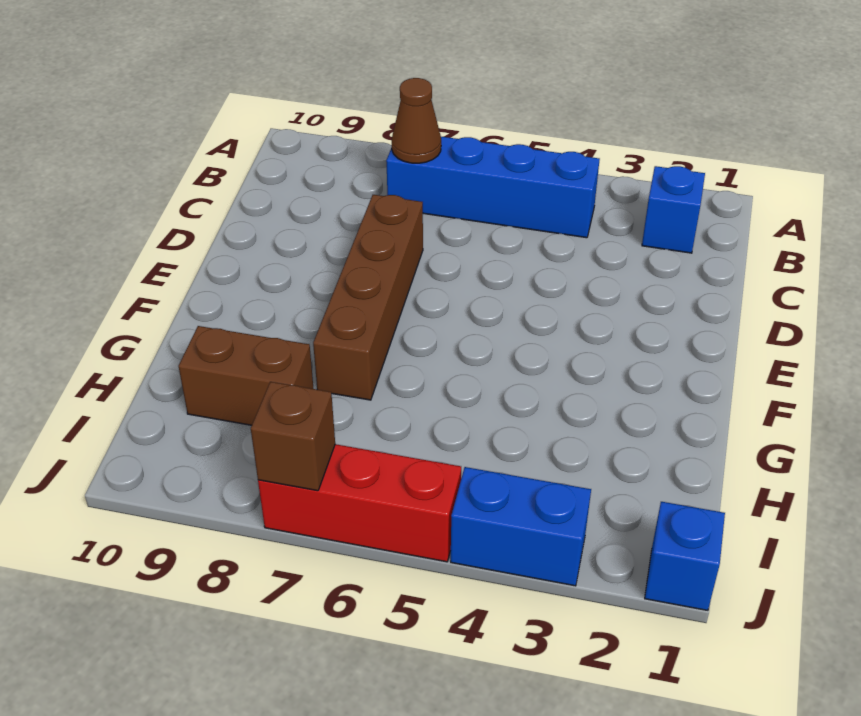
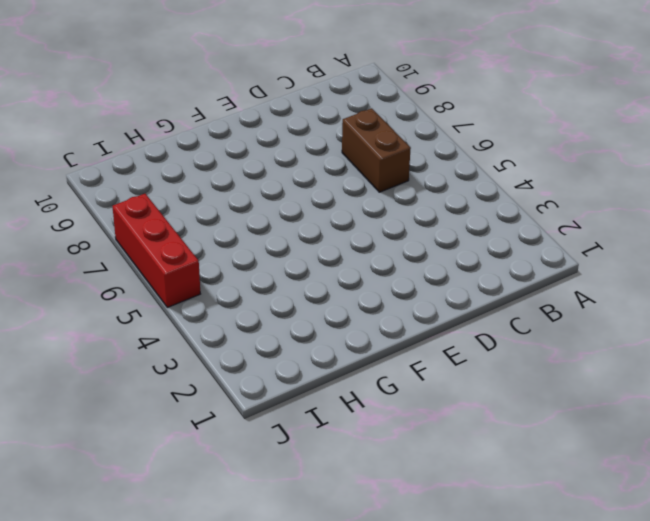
brown brick C6:C7 level 1 -> brown brick H8:H9 level 1
none -> blue brick B2 level 1
none -> blue brick B4:B7 level 1

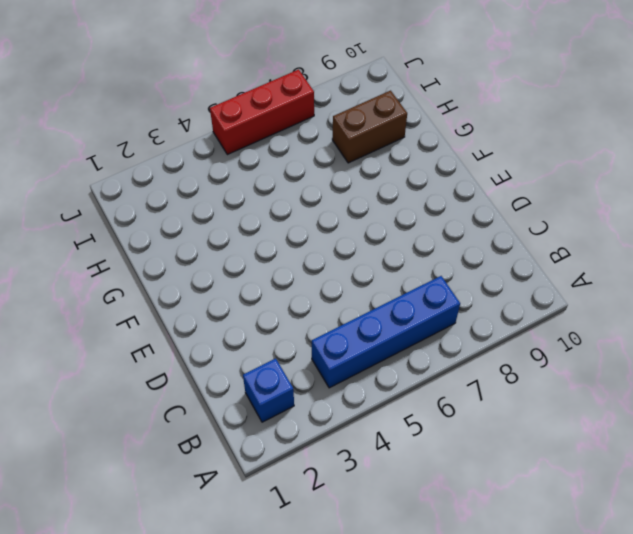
none -> brown brick D7:G7 level 1
none -> blue brick J1 level 1

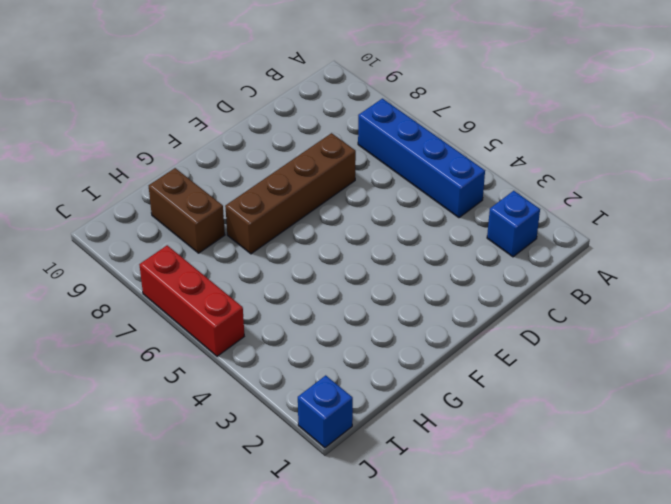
none -> blue brick J3:J4 level 1
none -> brown cone B7 level 2

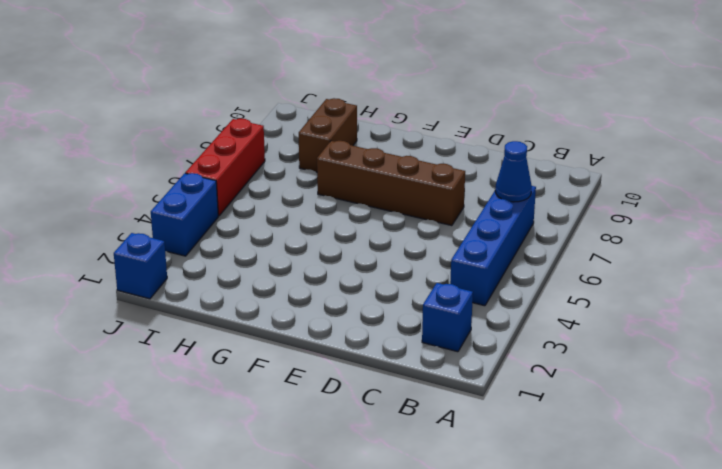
blue cone B7 level 2 -> brown cone B7 level 2
none -> brown brick J7 level 2

